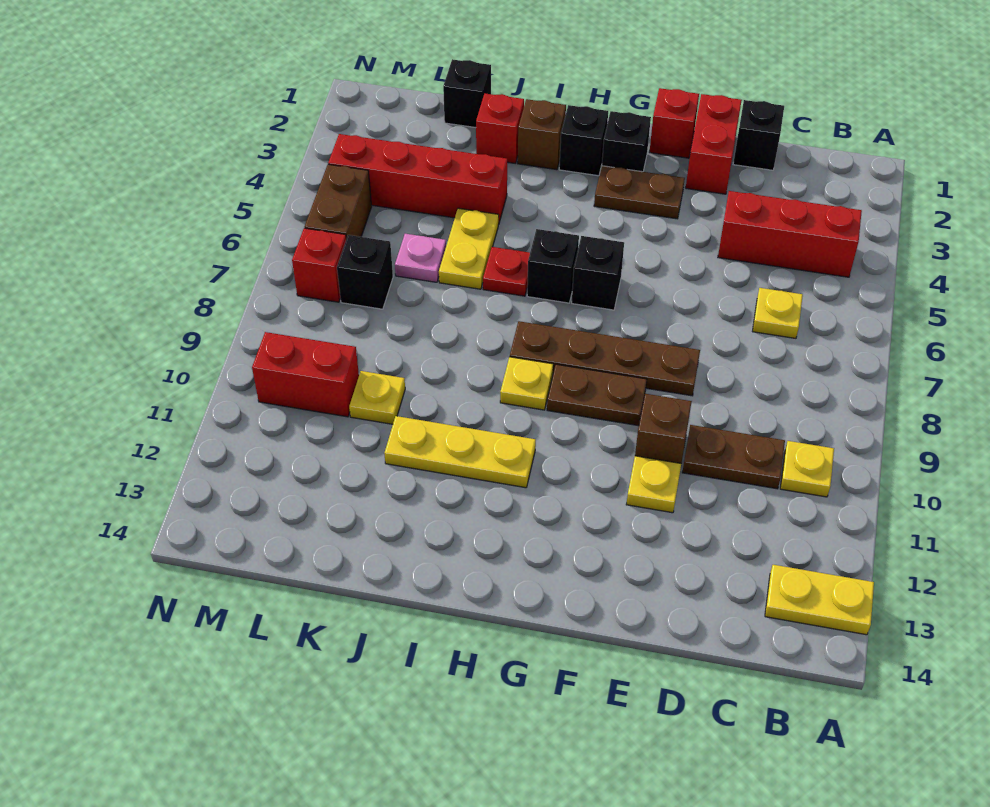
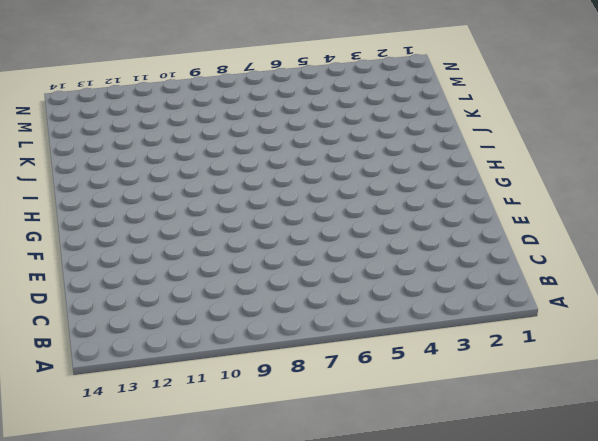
none -> yellow plate A13:B13 level 1
none -> red brick B4:D4 level 1
none -> yellow plate B10 level 1
none -> yellow plate C6 level 1

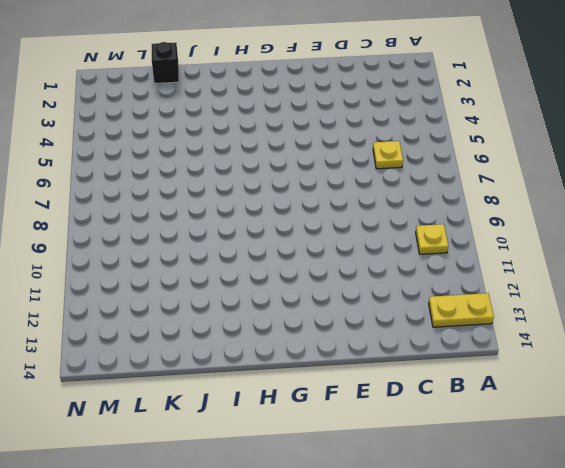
none -> red brick B4:D4 level 1
none -> brown plate C10:D10 level 1
none -> black brick D1 level 1
none -> red brick E1:E2 level 1

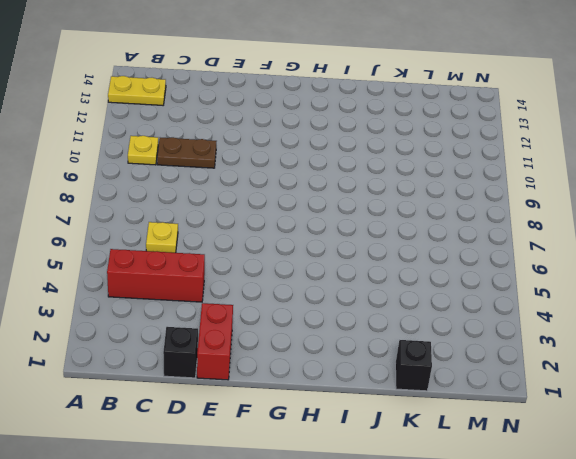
none -> brown plate E8:H8 level 1
none -> brown brick E10 level 1
none -> yellow plate E11 level 1
none -> red brick F1 level 1

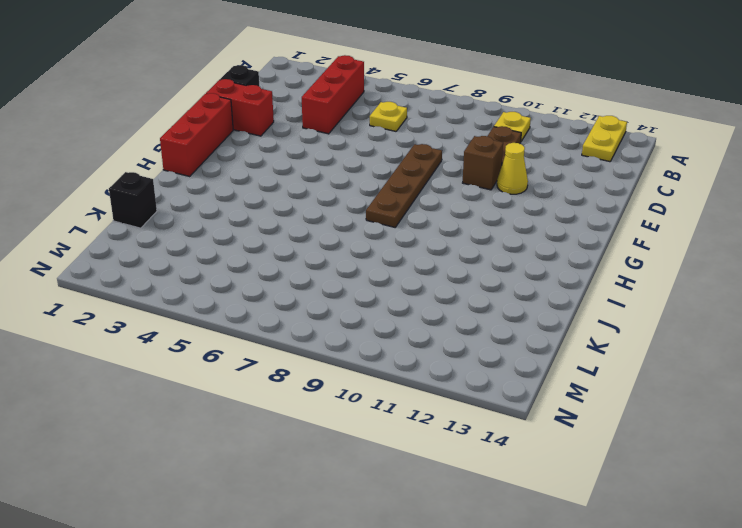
yellow cone E11 level 1 -> yellow plate E11 level 1
red brick F1:H1 level 1 -> red brick F1 level 1
none -> brown plate F3:G3 level 1
none -> brown plate F9:G9 level 1
none -> black brick G2 level 1
none -> black brick G6 level 1

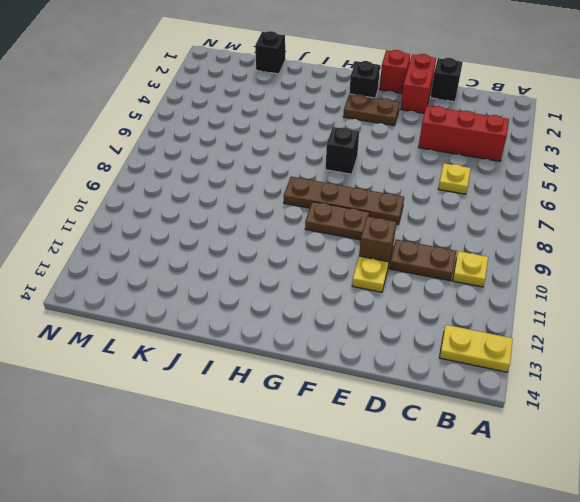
none -> black brick H2 level 1
none -> black brick H6 level 1
none -> yellow plate H9 level 1
none -> yellow plate H11:J11 level 1

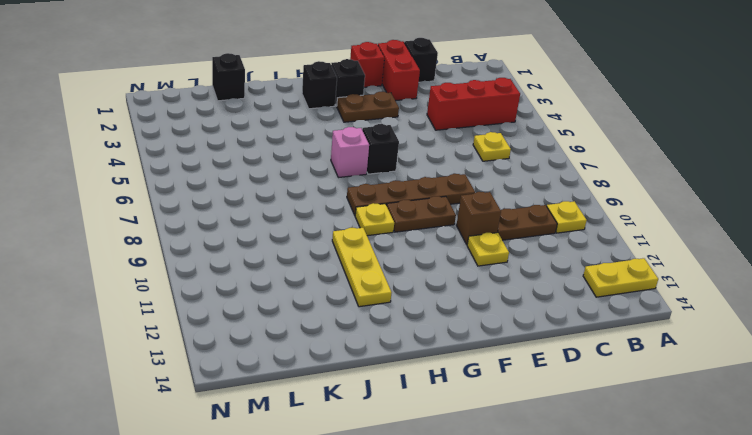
pink brick H6 level 1 -> black brick H6 level 1
yellow plate I10:I12 level 1 -> yellow plate H11:J11 level 1
none -> brown brick I2 level 1
none -> red plate I6 level 1
none -> red brick J2 level 1
none -> red brick J4:M4 level 1

